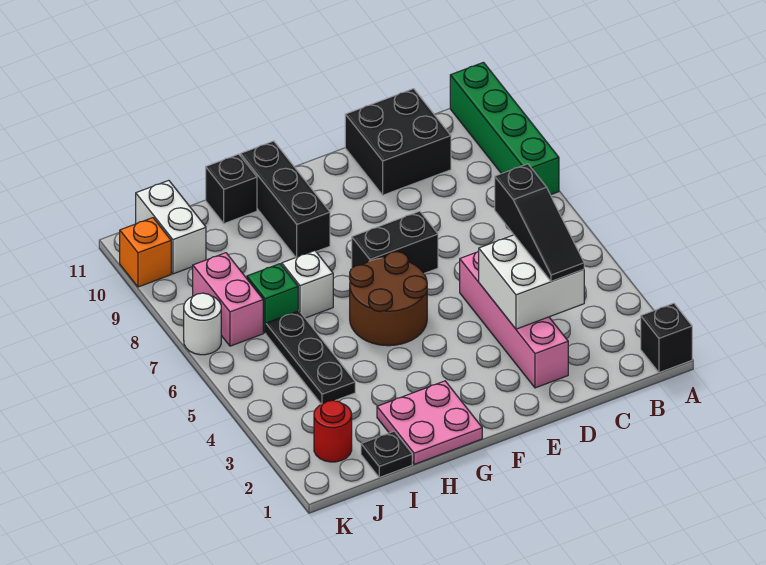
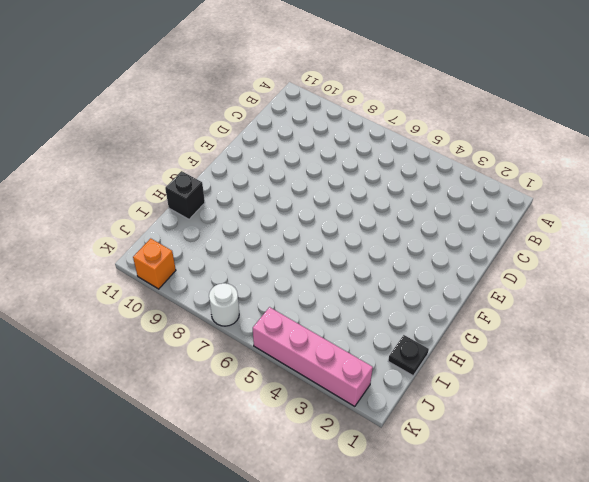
pink brick K2:K5 level 1 -> pink brick D2:D5 level 1
none -> black brick A1 level 1
none -> green brick A8:A11 level 1
none -> black brick C10:D11 level 1

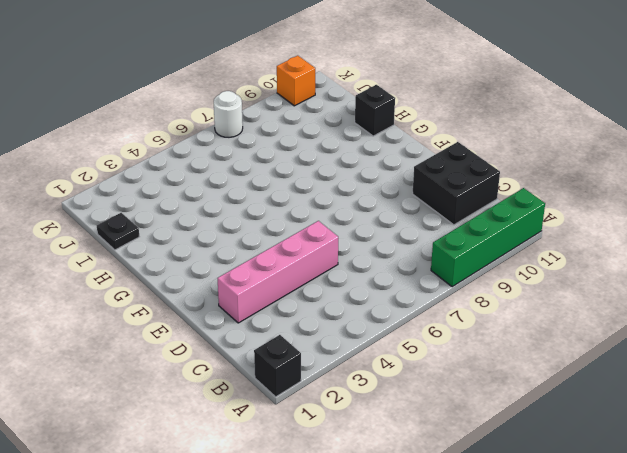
none -> black brick E7:F7 level 1
none -> brown round brick F5:G6 level 1
none -> pink plate G1:H2 level 1

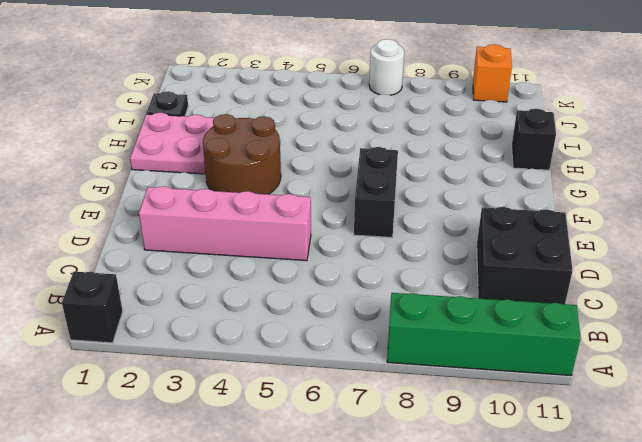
brown round brick F3:G4 level 1 -> brown round brick F5:G6 level 1
none -> black brick G9:G11 level 1
none -> white brick H7 level 1
none -> black plate I4:I6 level 1

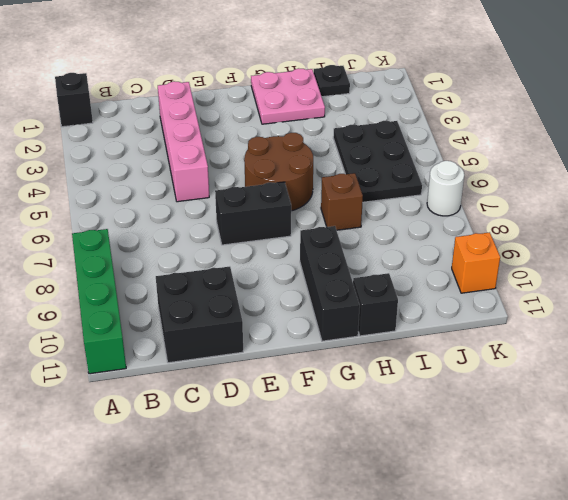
brown brick H7 level 1 -> white brick H7 level 1
black plate I4:J6 level 1 -> black plate I4:I6 level 1
none -> green brick I7 level 1
none -> red round brick J2 level 1
none -> pink brick J7:J8 level 1

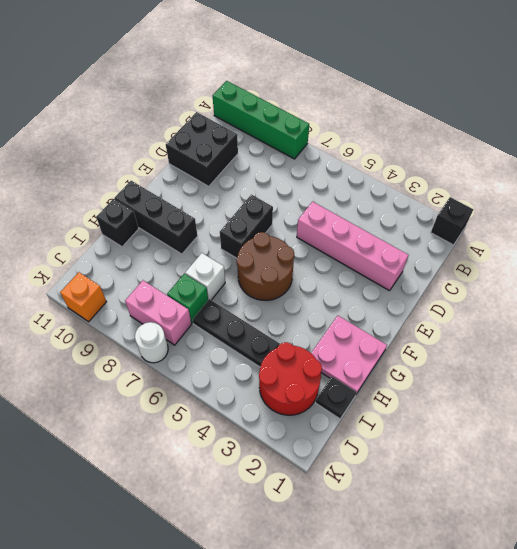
red round brick I2:J3 level 1 -> red round brick J2 level 1
none -> white brick J10:J11 level 1
none -> white brick C3:D4 level 2
none -> black slope C3:C5 level 3 top 5

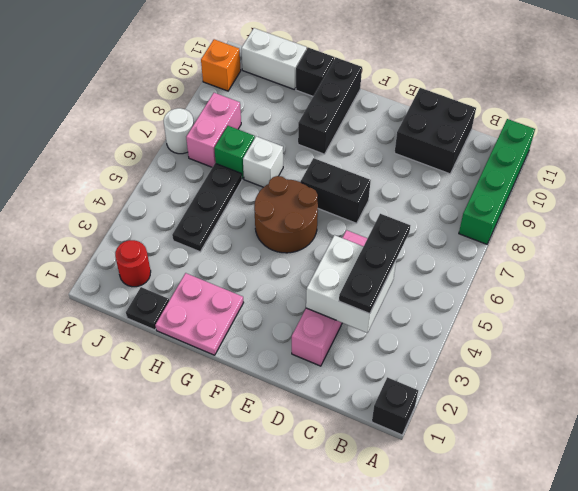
black plate C3:C5 level 3 -> black slope C3:C5 level 3 top 5
white brick I11:J11 level 1 -> white brick J10:J11 level 1

